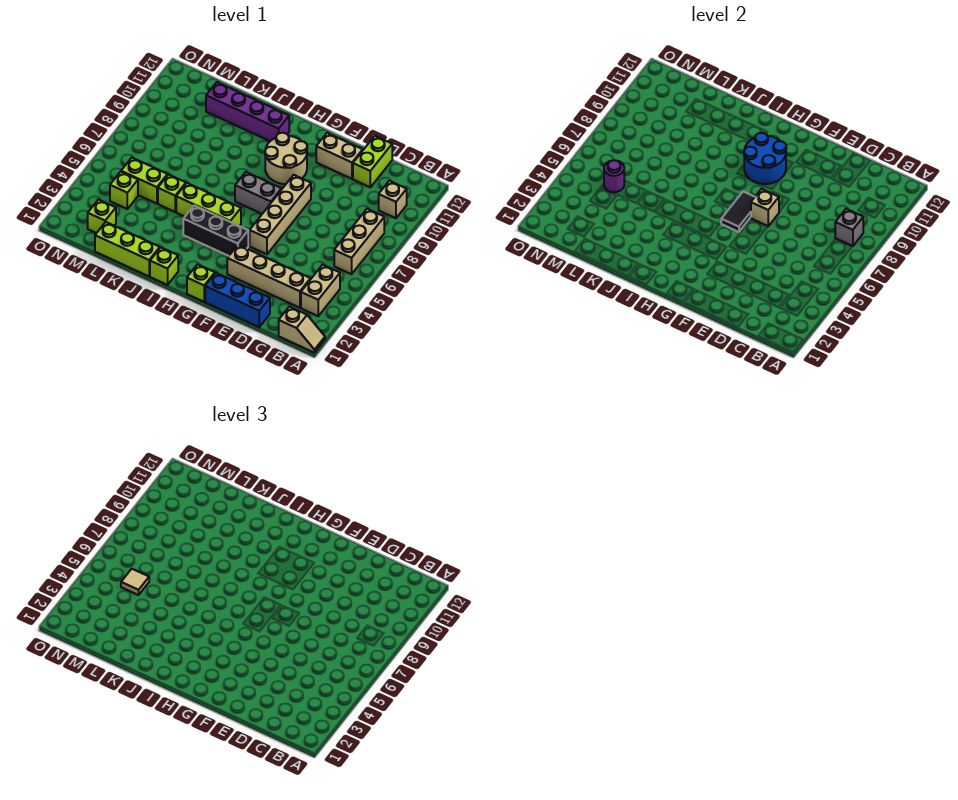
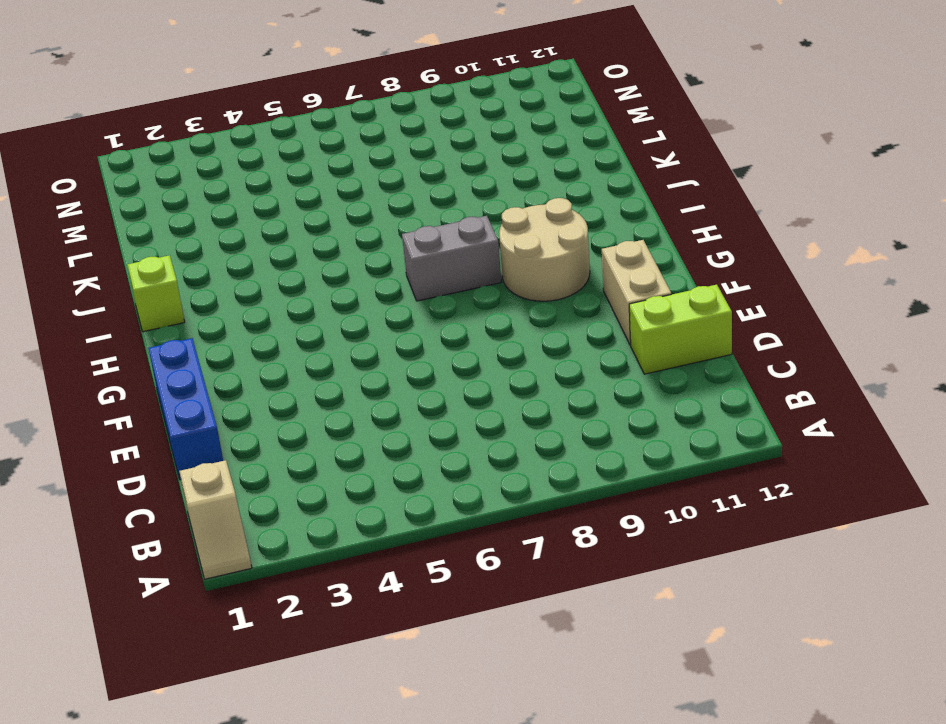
grey brick H7:H8 level 1 -> grey brick G7:H7 level 1
none -> tan brick B3:B4 level 1
none -> tan brick B6:B8 level 1
none -> tan brick B10 level 1

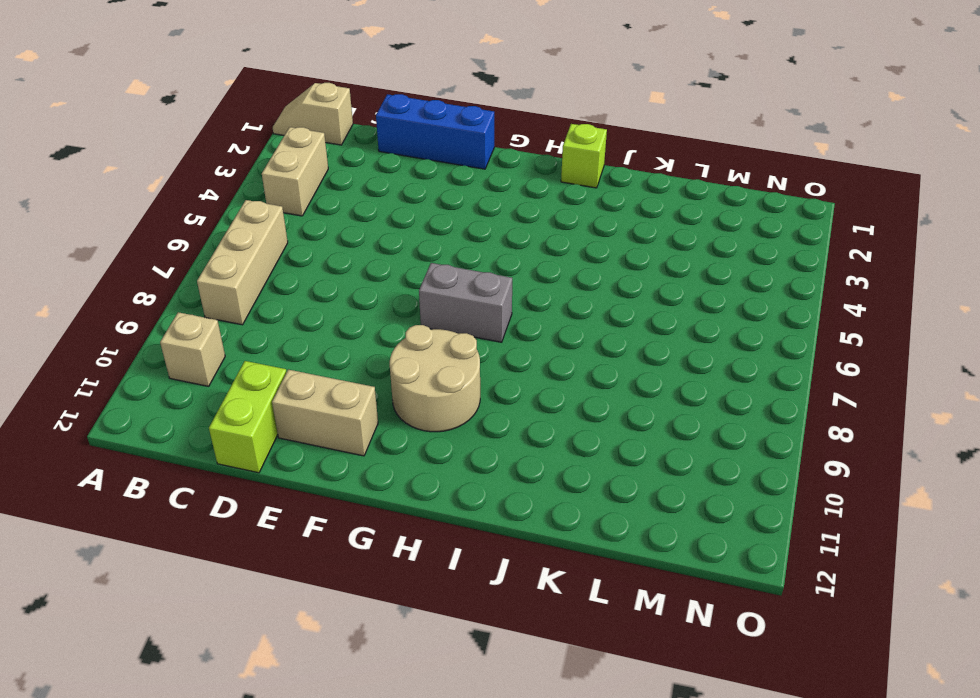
none -> tan brick C3:F3 level 1
none -> tan brick F5:F8 level 1
none -> lime brick G1 level 1

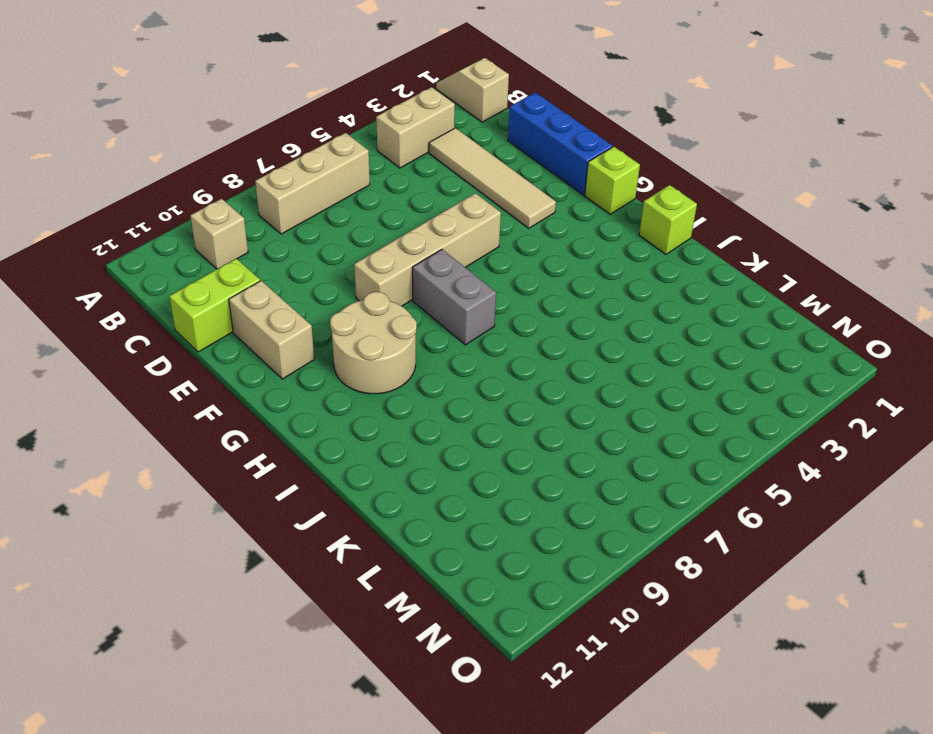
tan tile C3:F3 level 1 -> tan brick C3:F3 level 1
none -> black brick G4:I4 level 1
none -> lime brick H5:J5 level 1
none -> purple brick I11:L11 level 1

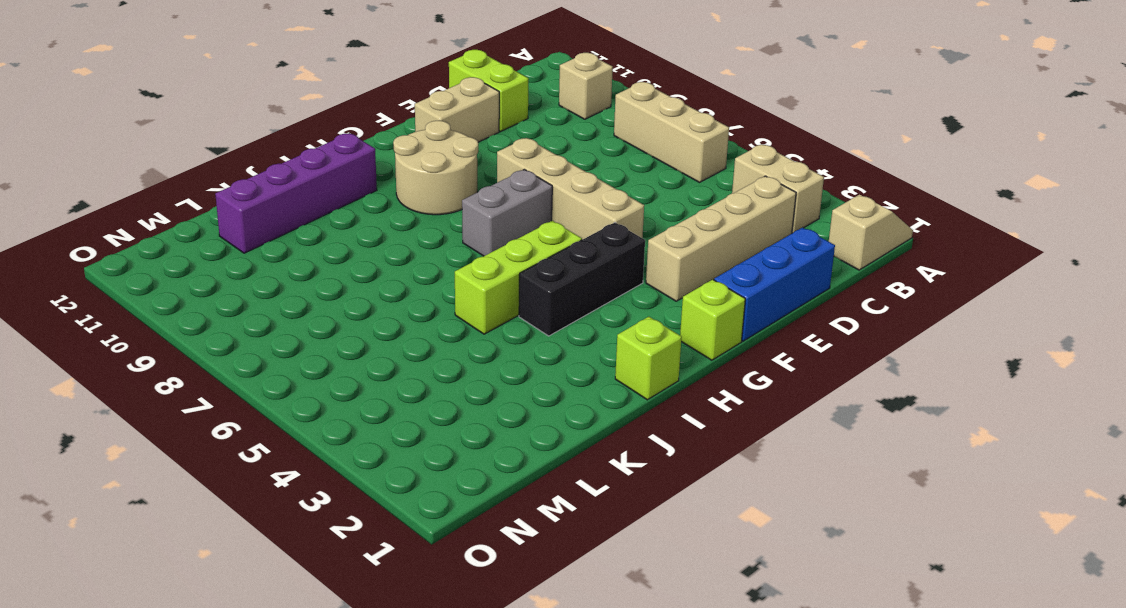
none -> lime brick J1:L1 level 1
none -> lime brick K5 level 1
none -> lime brick L5:M5 level 1

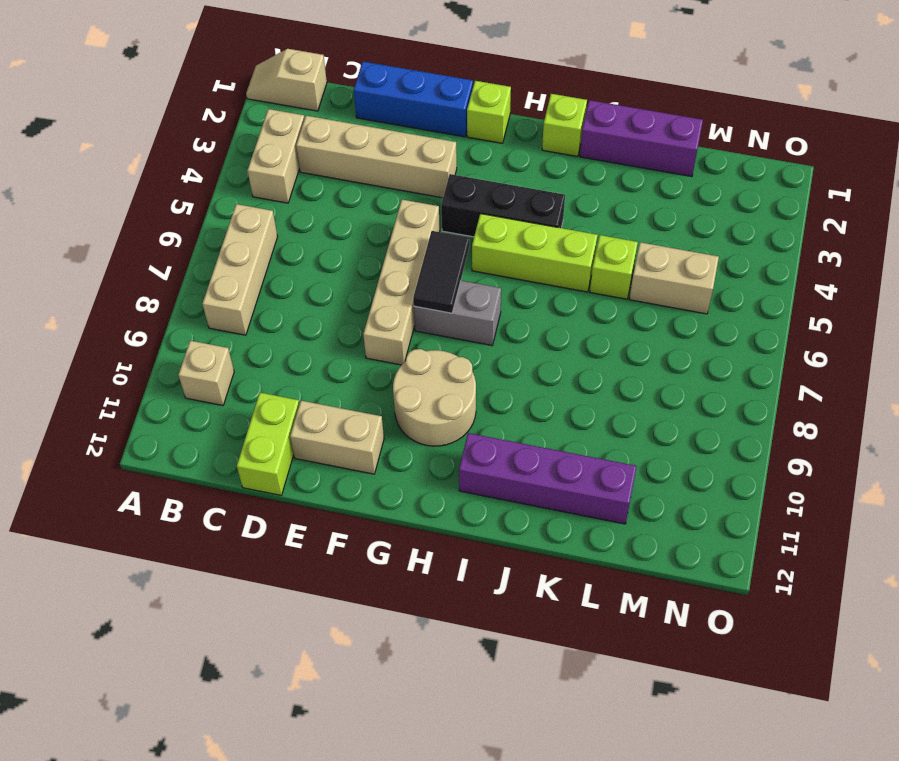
purple brick J1:L1 level 1 -> lime brick J1:L1 level 1
tan brick L5:M5 level 1 -> lime brick L5:M5 level 1
none -> lime brick M2 level 1
none -> lime brick M4 level 1
none -> grey brick B8 level 2

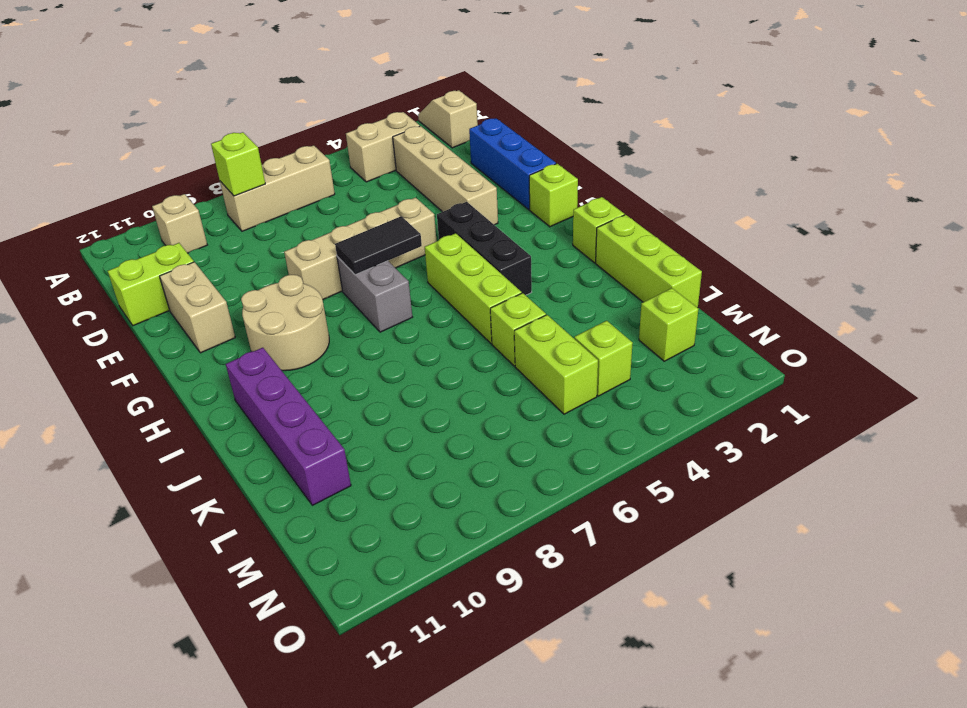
lime brick B8 level 2 -> grey brick B8 level 2
none -> tan brick F7 level 2
none -> blue round brick G9:H10 level 2
none -> purple round brick M5 level 2

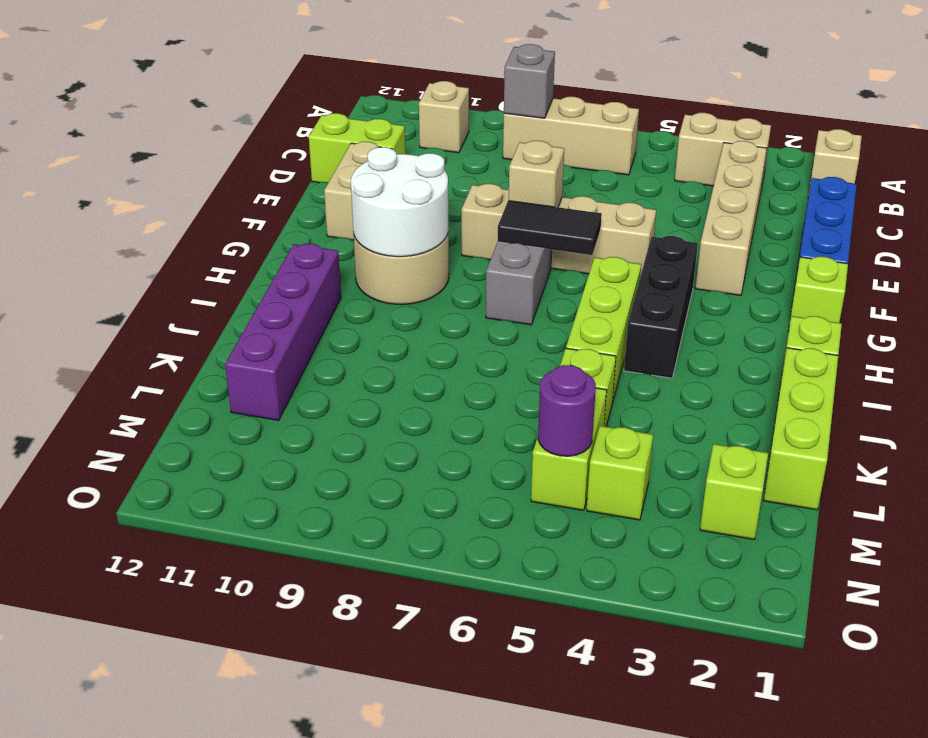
white round brick G9:H10 level 2 -> blue round brick G9:H10 level 2
none -> tan tile M5 level 3

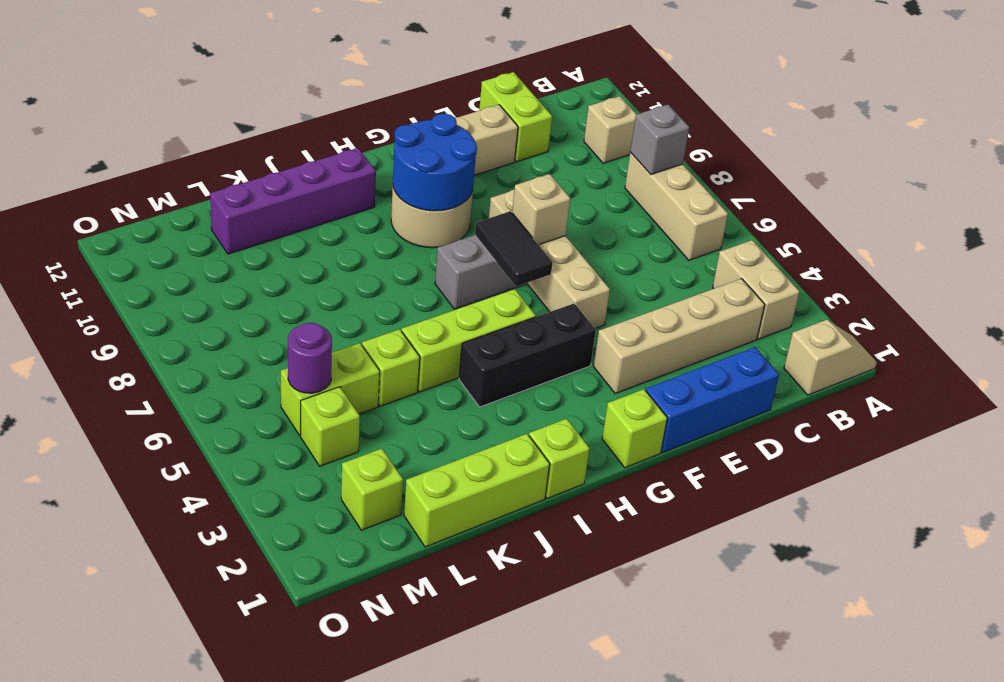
none -> tan tile M5 level 3

